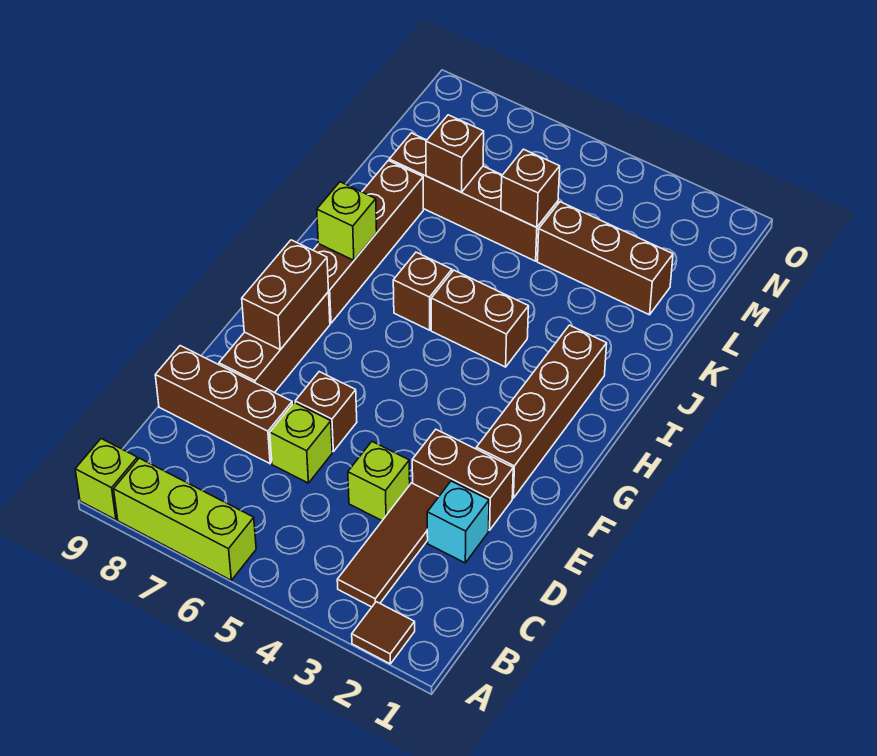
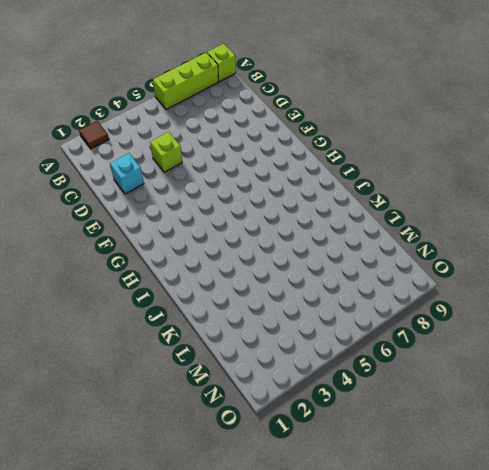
none -> brown tile B3:D3 level 1
none -> lime brick D6 level 1
none -> brown brick D7:D9 level 1

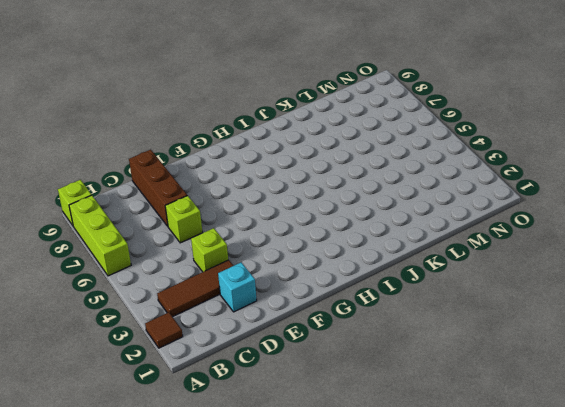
none -> brown brick E2:E3 level 1
none -> brown brick E6 level 1
none -> brown brick E8:G8 level 1

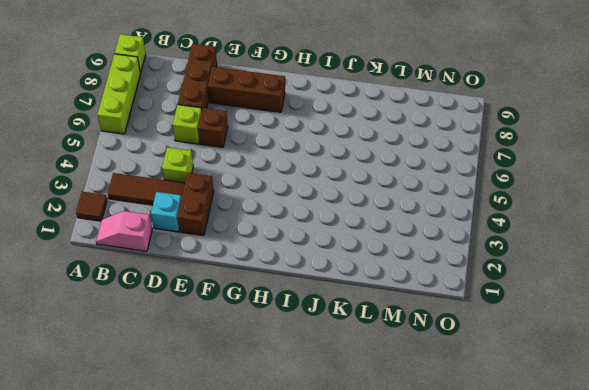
pink slope B1:C1 level 1 top C -> none
none -> brown brick F2:I2 level 1
none -> brown brick H8:K8 level 1
none -> brown brick I4:I5 level 1

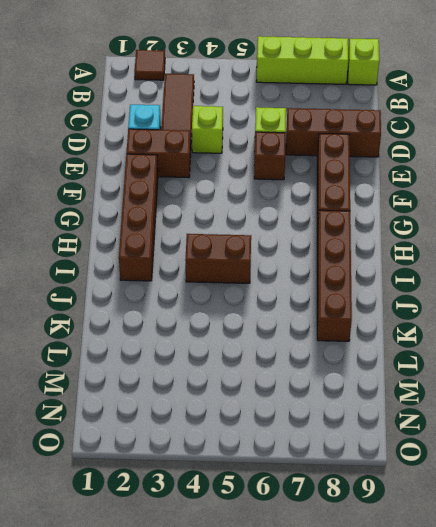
none -> brown brick I6 level 1
none -> brown brick L2:L4 level 1
none -> brown brick L5:L8 level 1

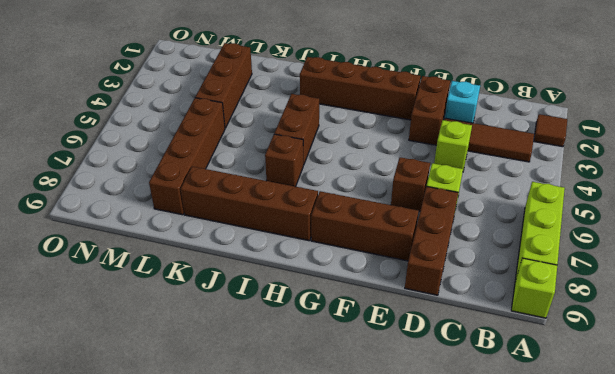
none -> brown brick F8:G8 level 2
none -> lime brick I8 level 2
none -> brown brick L5 level 2

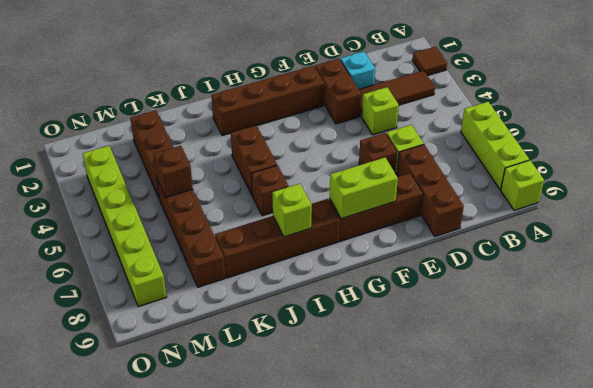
lime brick F8:G8 level 2 -> brown brick F8:G8 level 2
lime brick N3:N8 level 1 -> none
none -> brown brick L7 level 2

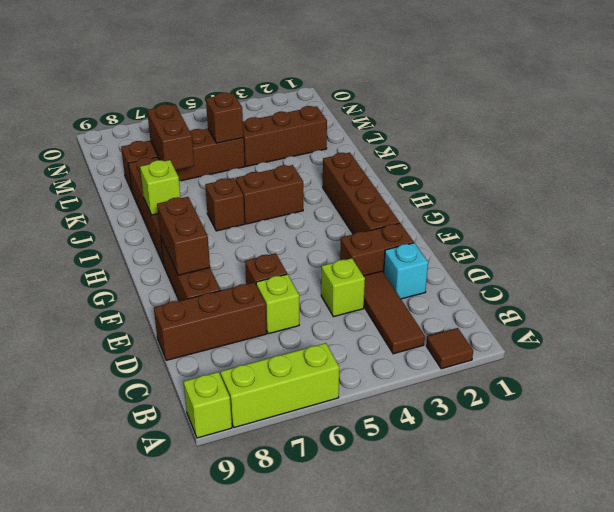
brown brick K7:L7 level 2 -> brown brick L7 level 2

